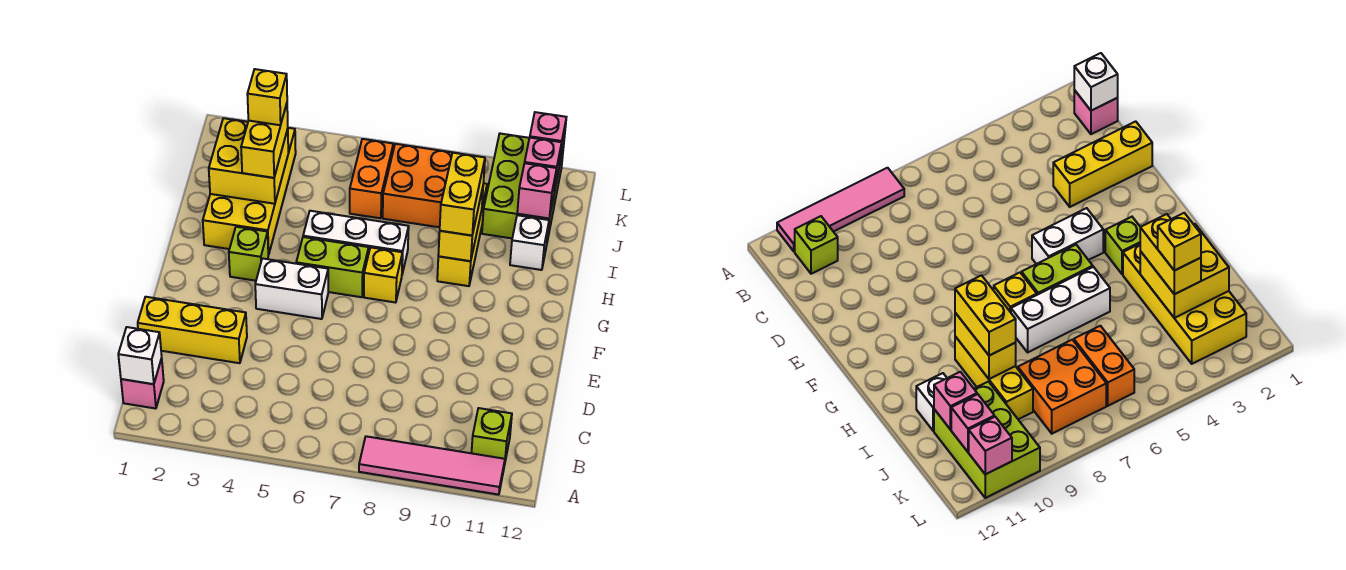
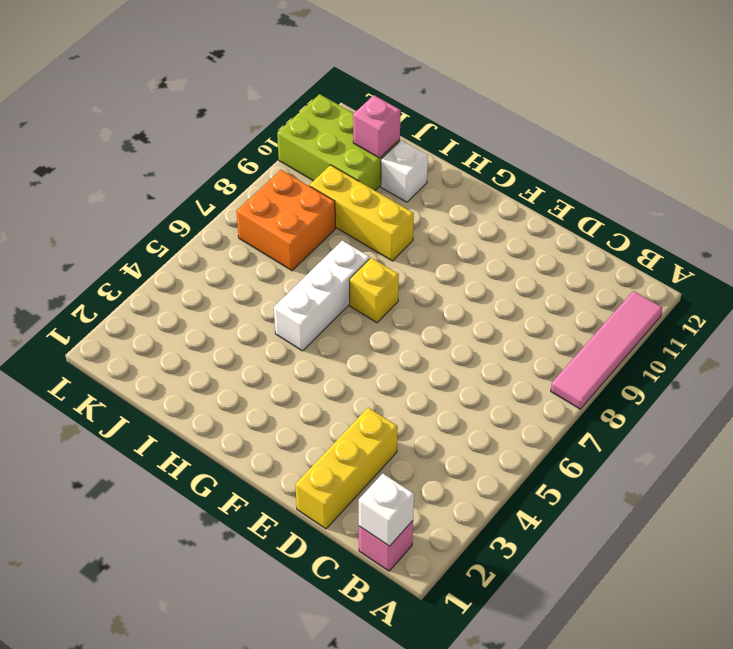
none -> lime brick B11 level 1
none -> white brick F4:F5 level 1
none -> lime brick G3 level 1

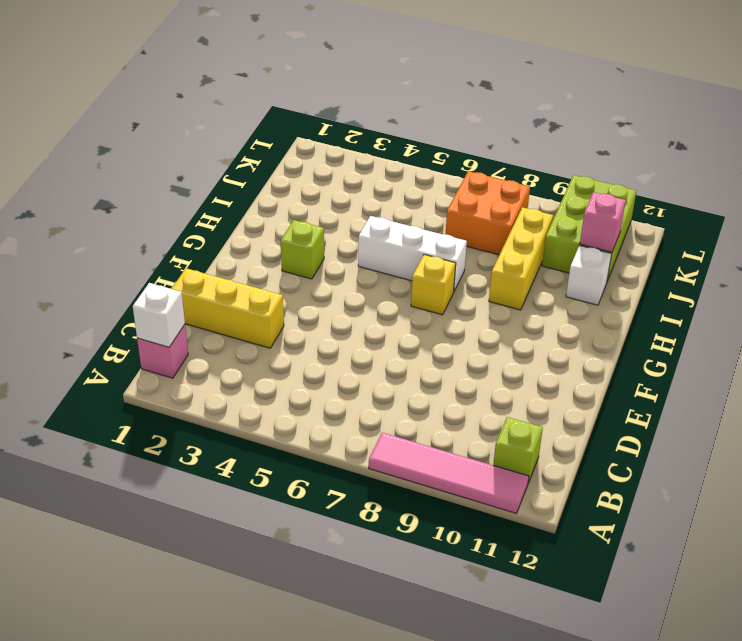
none -> white brick F4:F5 level 1
none -> lime brick G5:G6 level 1
none -> yellow brick H2:K3 level 1

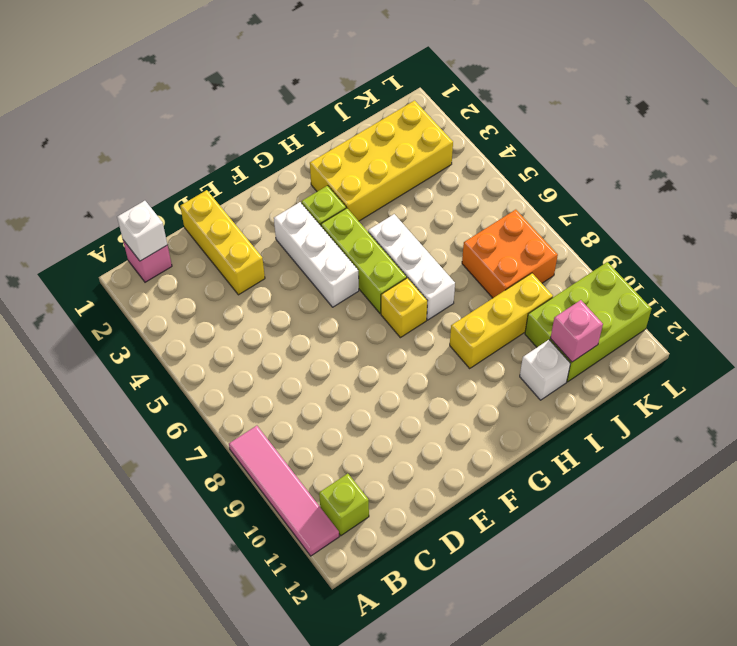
white brick F3:F5 level 1 -> white brick F4:F5 level 1
lime brick G4:G6 level 1 -> lime brick G5:G6 level 1
none -> orange brick J6:K6 level 1
none -> yellow brick H9:I9 level 2
none -> yellow brick I2:J3 level 2

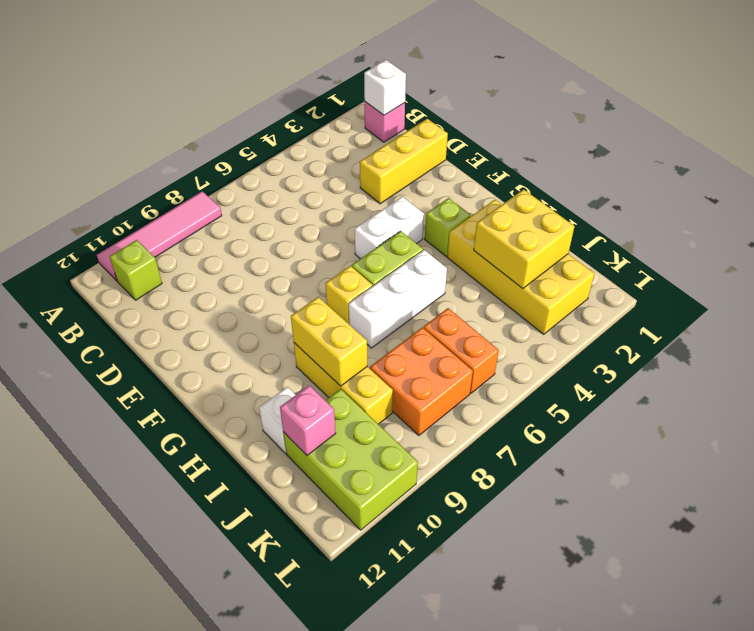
none -> pink brick K11 level 2
none -> pink brick L11 level 2
none -> yellow brick H9:I9 level 3

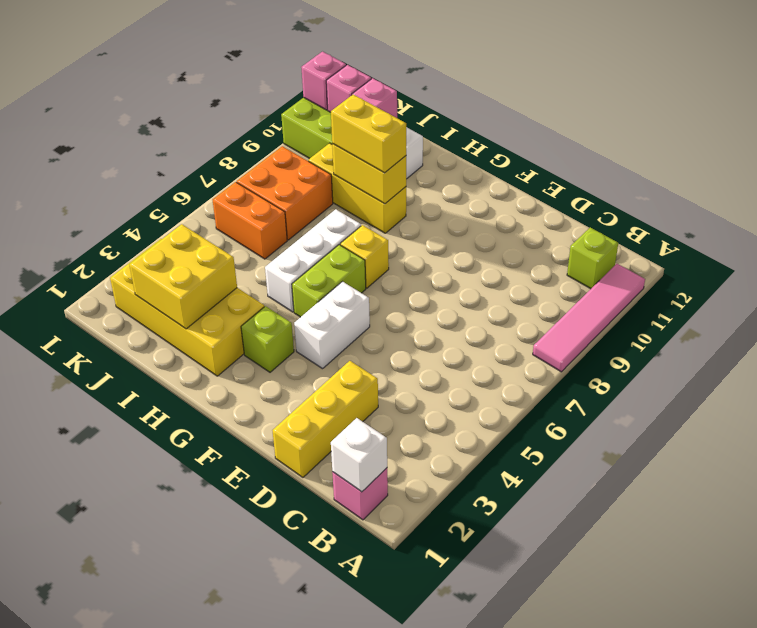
none -> yellow brick I3:J3 level 3
none -> yellow brick J3 level 4

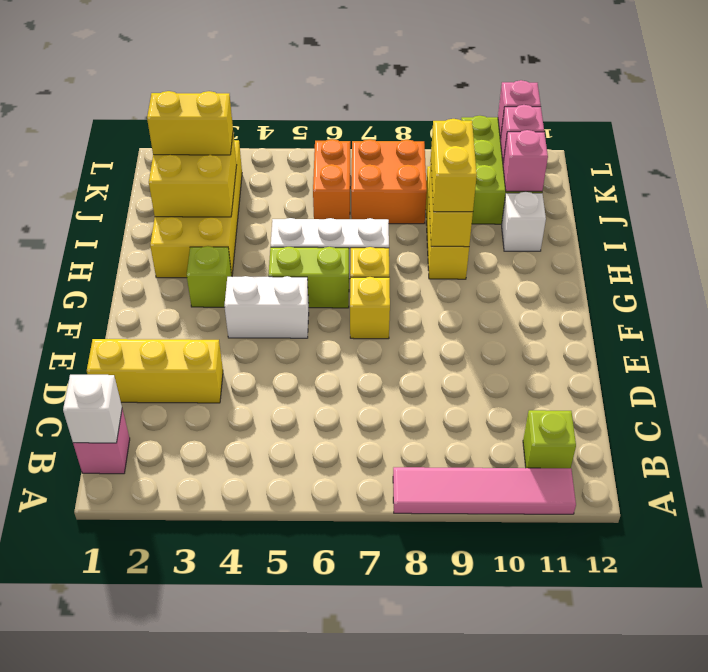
yellow brick F7 level 1 -> yellow brick J3 level 4
yellow brick J2:J3 level 3 -> yellow brick I3:J3 level 3

